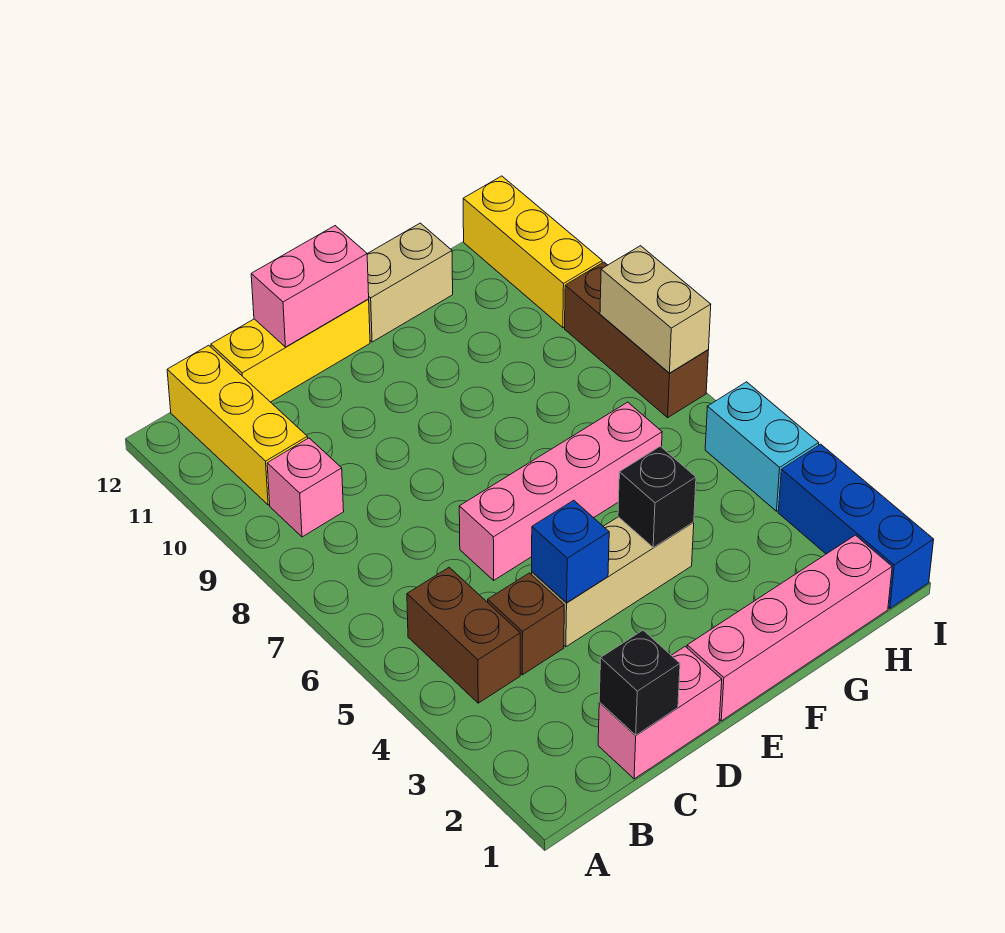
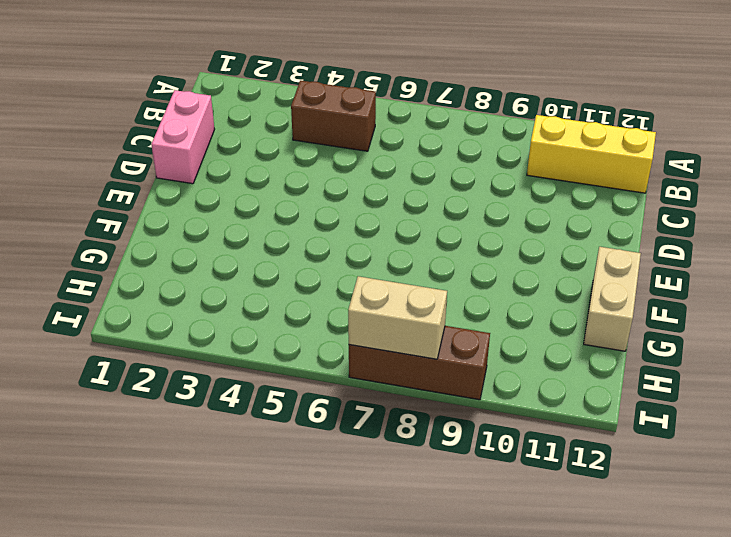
none -> pink brick B9 level 1
none -> brown brick C4 level 1
none -> yellow brick C12:E12 level 1

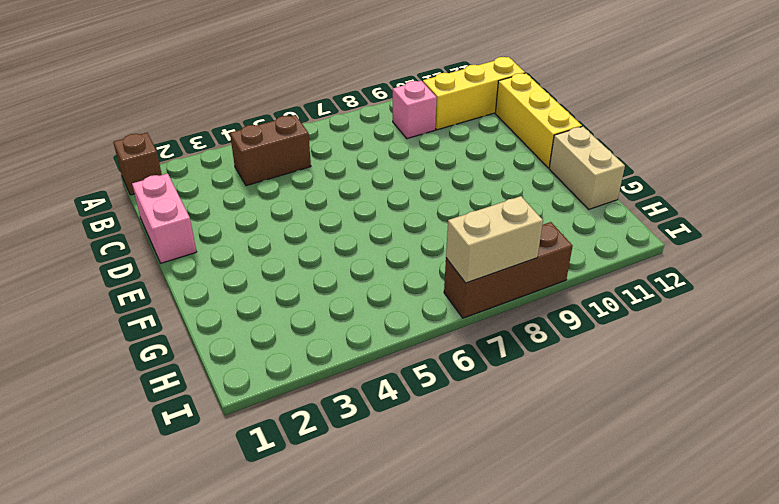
brown brick A1 level 1 -> brown brick C4 level 1
none -> tan brick D4:F4 level 1
none -> pink brick D6:G6 level 1
none -> pink brick E1:H1 level 1

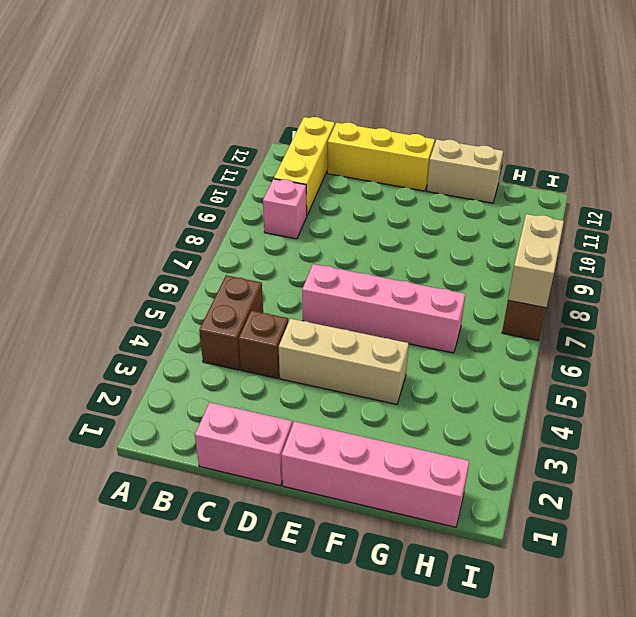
none -> blue brick I1:I3 level 1
none -> cyan brick I4:I5 level 1
none -> yellow brick I10:I12 level 1

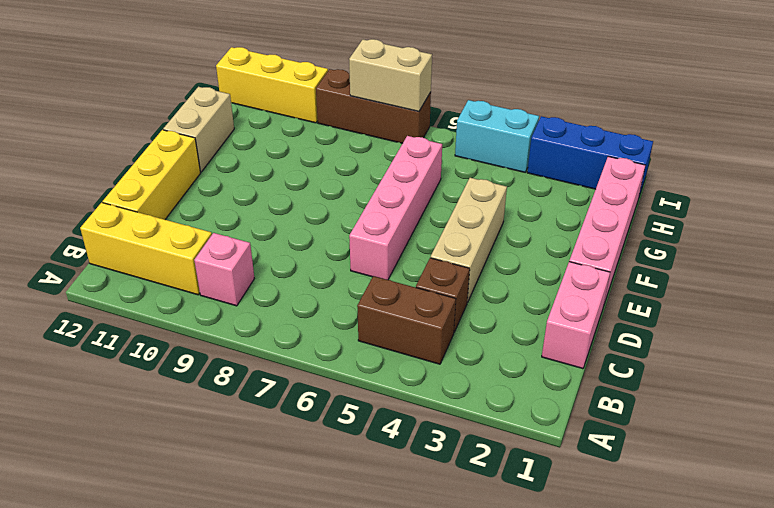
none -> black brick C1 level 2
none -> blue brick D4 level 2
none -> pink brick D12:E12 level 2

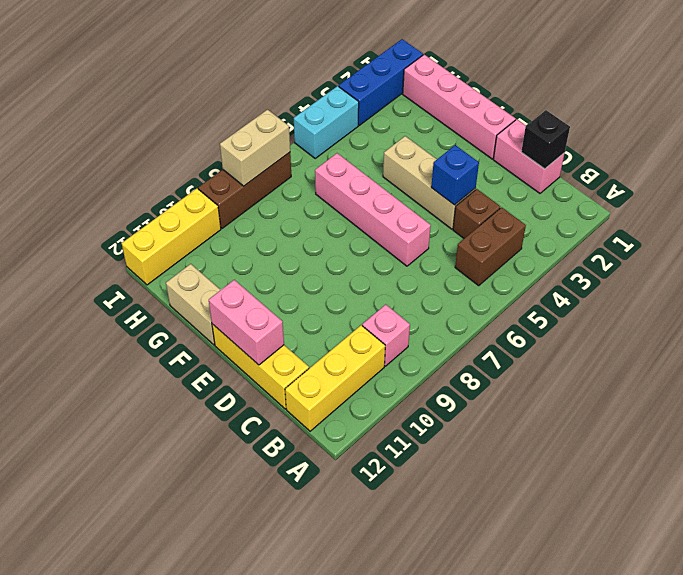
none -> black brick F4 level 2

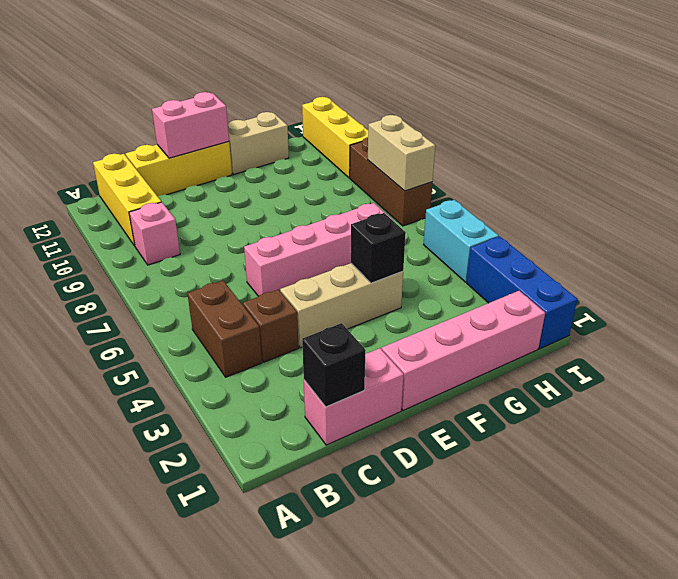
none -> blue brick D4 level 2

